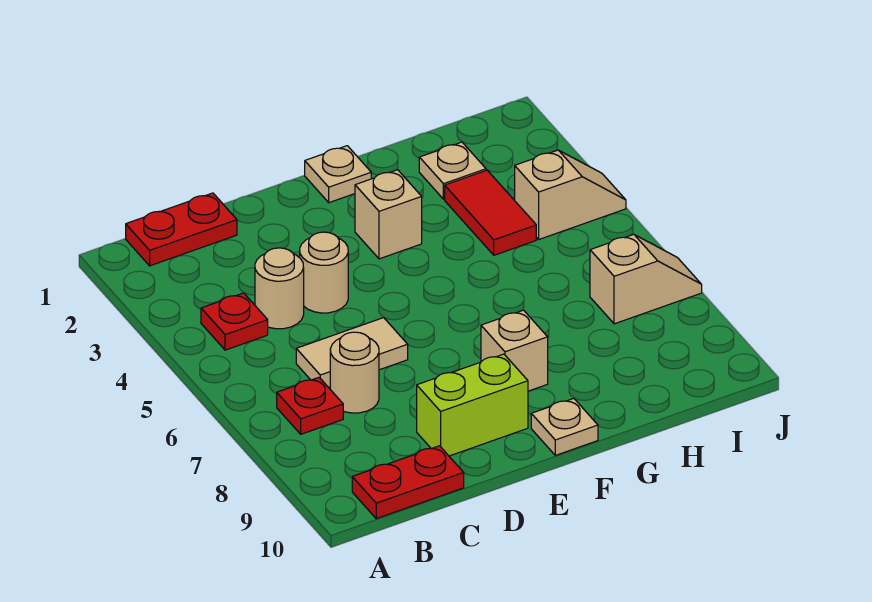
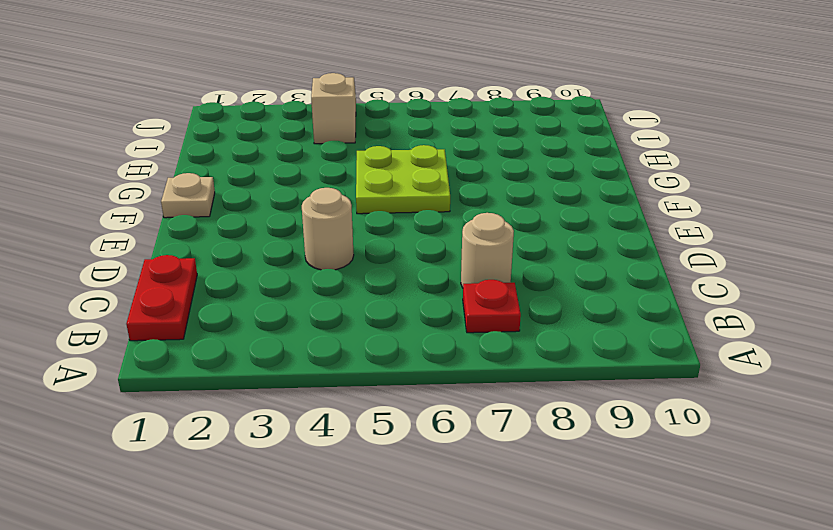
lime plate F5:G6 level 1 -> none
none -> red plate B4 level 1
none -> red plate B10:C10 level 1
none -> tan round brick C4 level 1

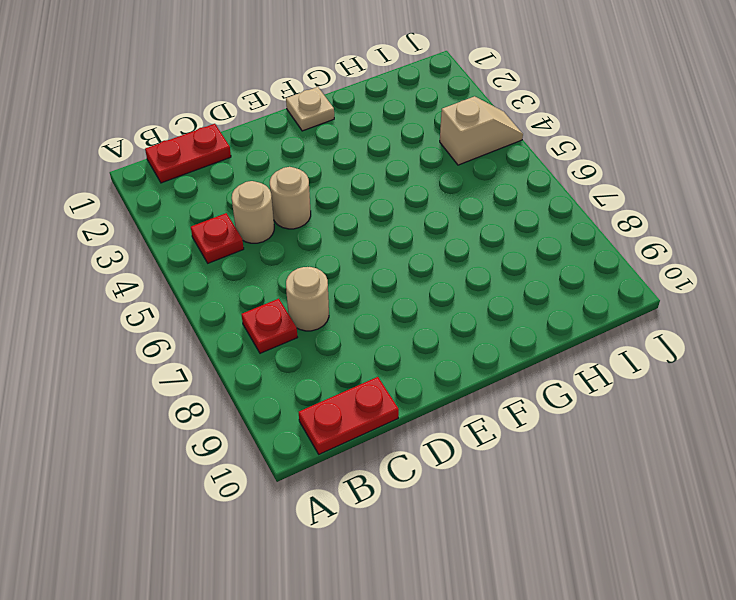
none -> tan tile C6:D6 level 1
none -> lime brick D9:E9 level 1
none -> tan brick F3 level 1

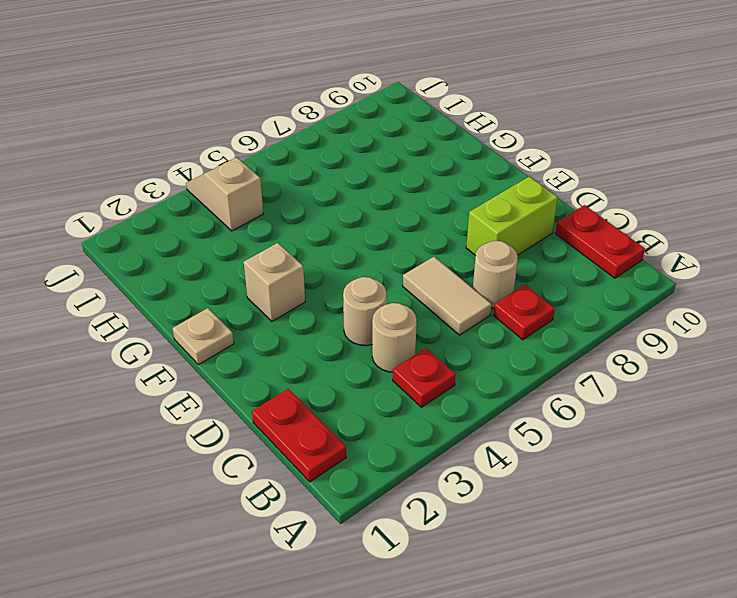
lime brick D8:D9 level 1 -> lime brick D9:E9 level 1
none -> tan brick F8 level 1
none -> tan plate F10 level 1
none -> tan plate H2 level 1

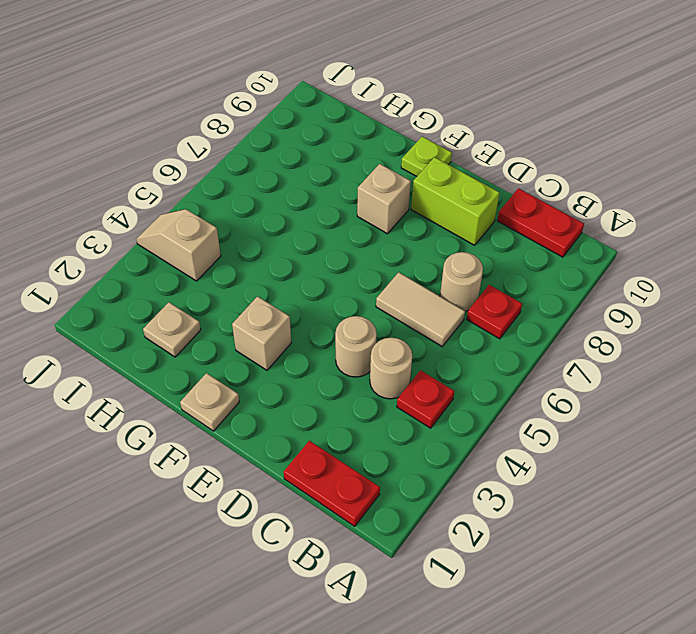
lime plate F10 level 1 -> tan plate F10 level 1
none -> red tile H3:H4 level 1
none -> tan slope I7:J7 level 1 top I

